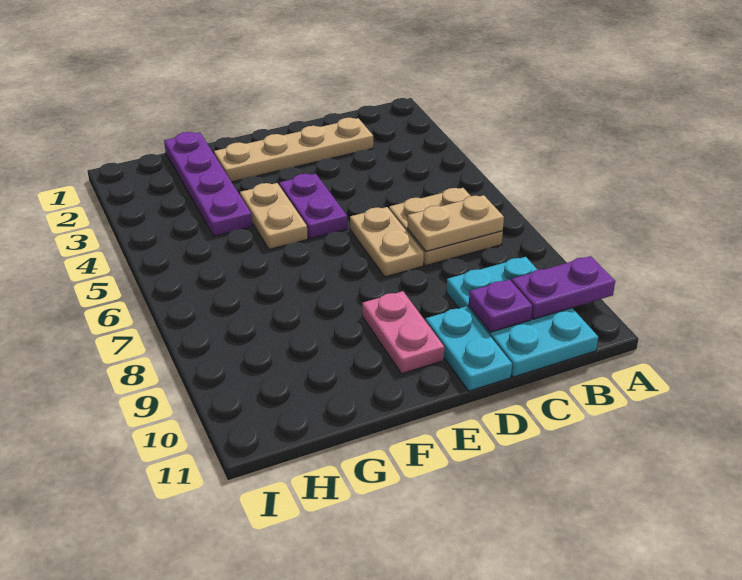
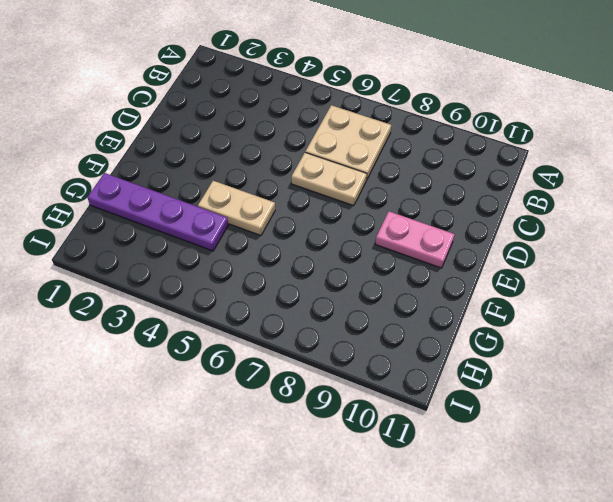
none -> cyan plate B9:C11 level 1
none -> tan plate C2:F2 level 1
none -> cyan plate D10:D11 level 1

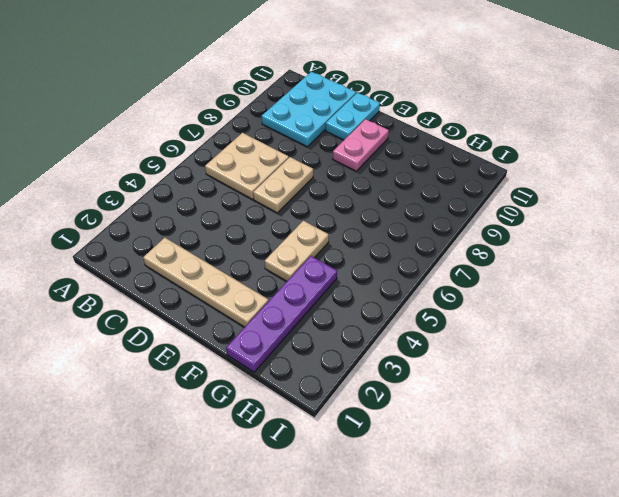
none -> purple plate E4:E5 level 1
none -> purple plate A10:B10 level 2
none -> tan plate B7:C7 level 2

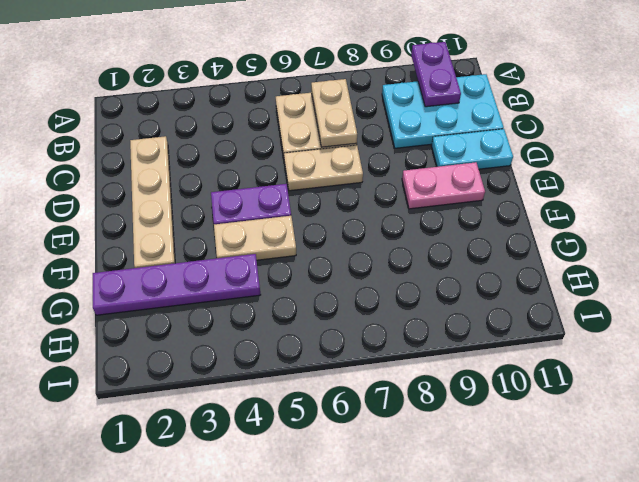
none -> purple plate C10 level 2

